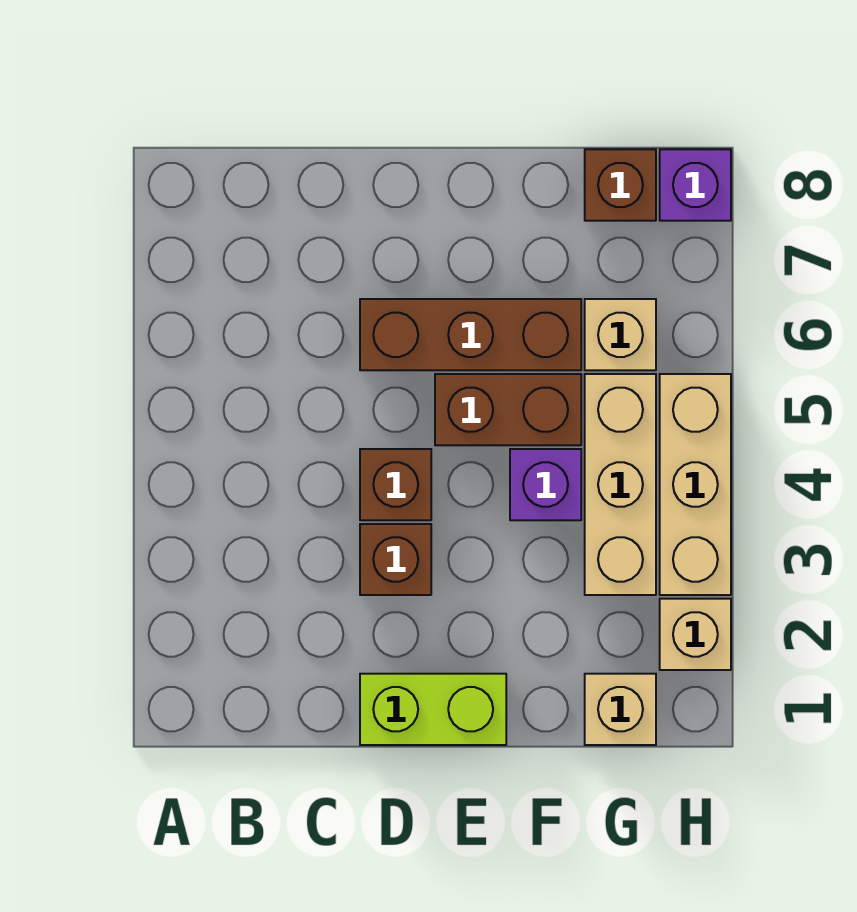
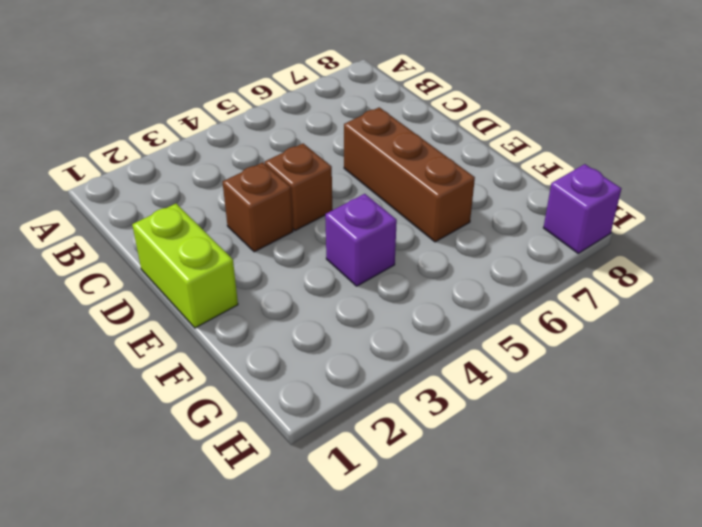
none -> brown brick E5:F5 level 1
none -> tan brick G1 level 1
none -> tan brick G3:G5 level 1

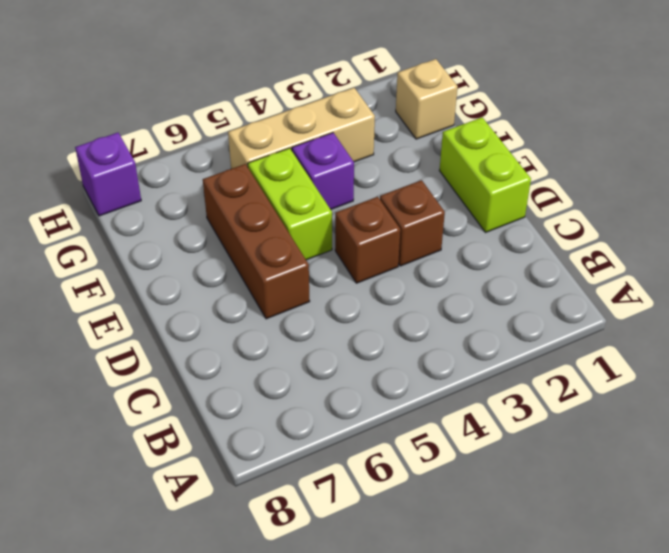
lime brick E5:F5 level 1 -> brown brick E5:F5 level 1
none -> tan brick G6 level 1
none -> brown brick G8 level 1
none -> tan brick H2 level 1

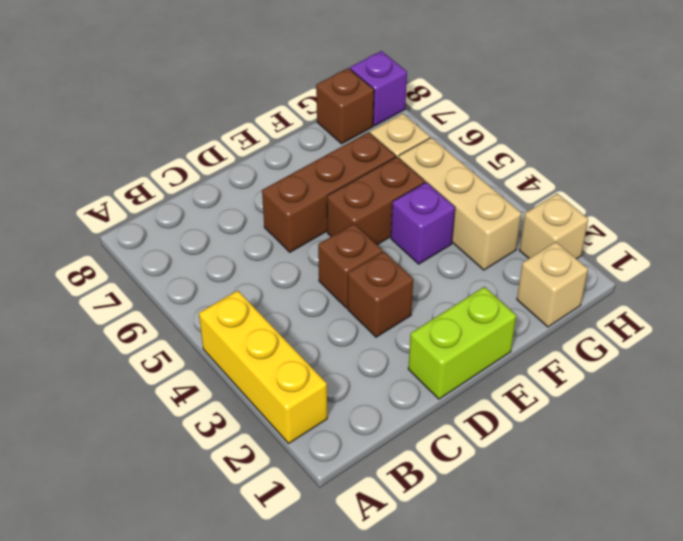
yellow brick A2:A4 level 1 -> none
none -> tan brick H3:H5 level 1

